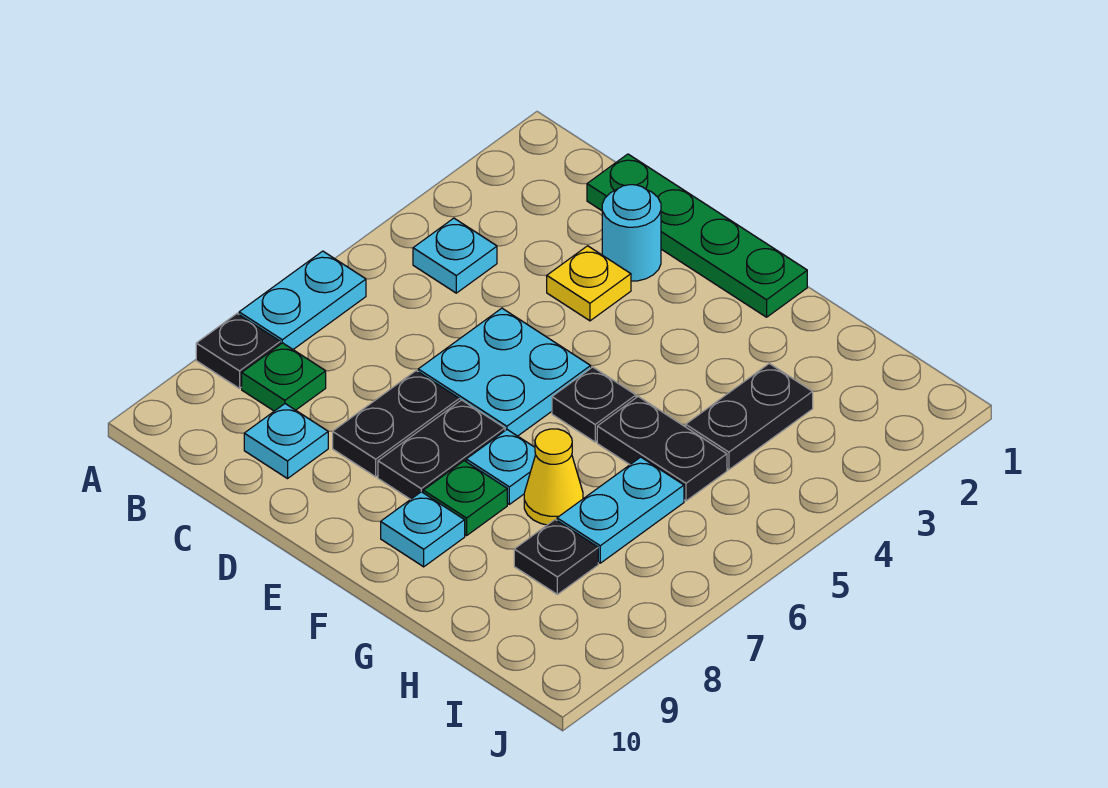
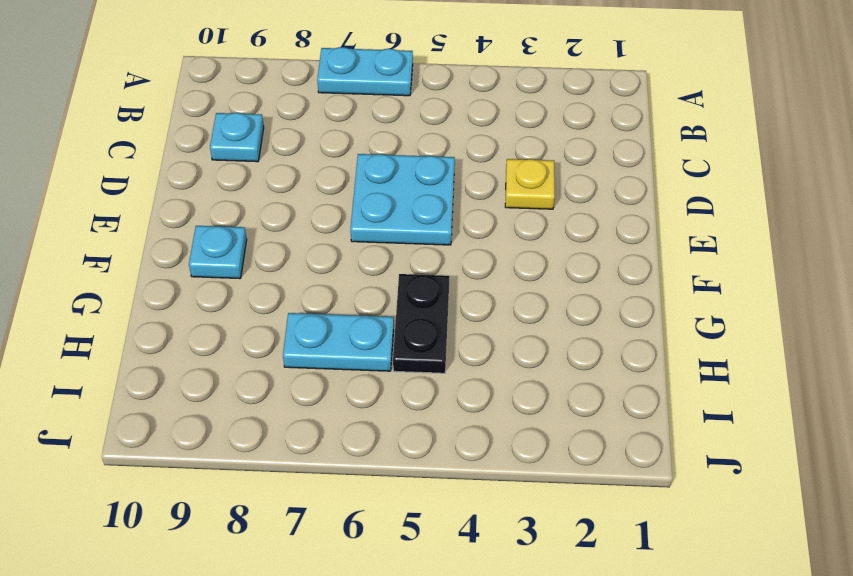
none -> black plate A8 level 1
none -> cyan plate B4 level 1
none -> green plate B8 level 1

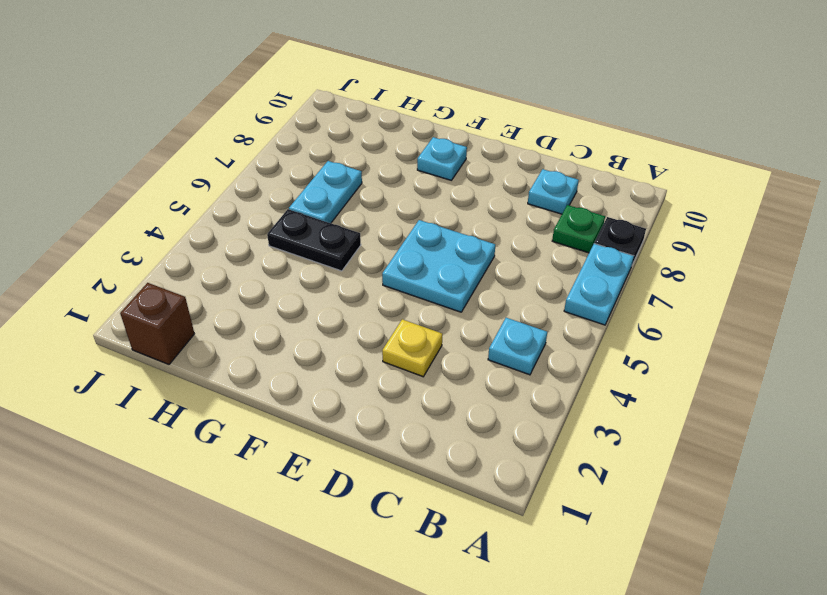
brown brick I1 level 1 -> none
none -> green plate C1:F1 level 1
none -> cyan round brick D2 level 1
none -> black plate D7:D8 level 1

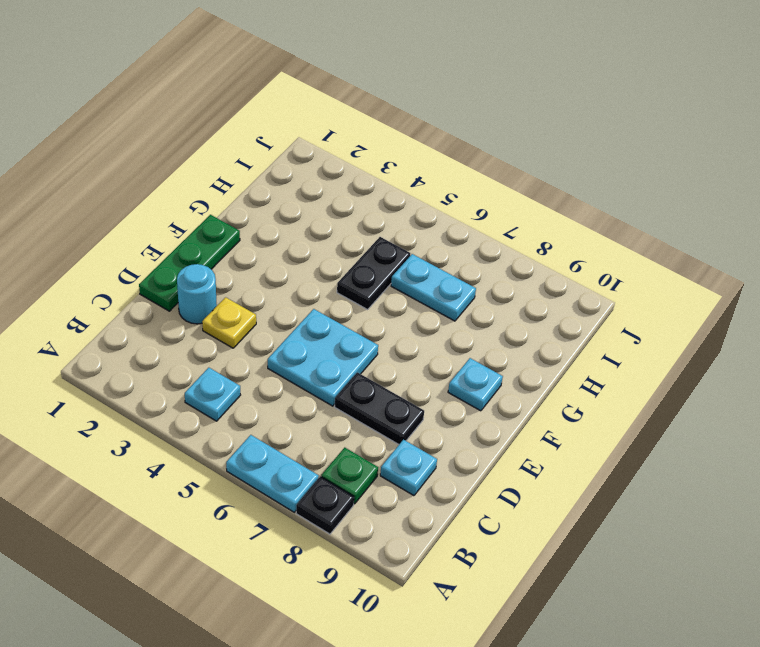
green plate D1:F1 level 1 -> green plate C1:F1 level 1
none -> black plate E7:E8 level 1
none -> black plate F5 level 1
none -> cyan plate F7 level 1

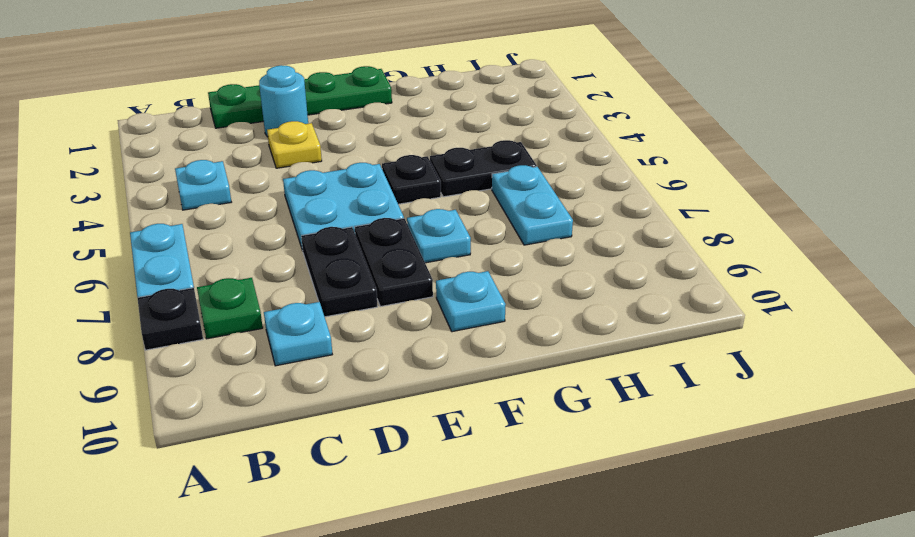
none -> green plate F8 level 1
none -> yellow cone G7 level 1
none -> black plate H3:H4 level 1

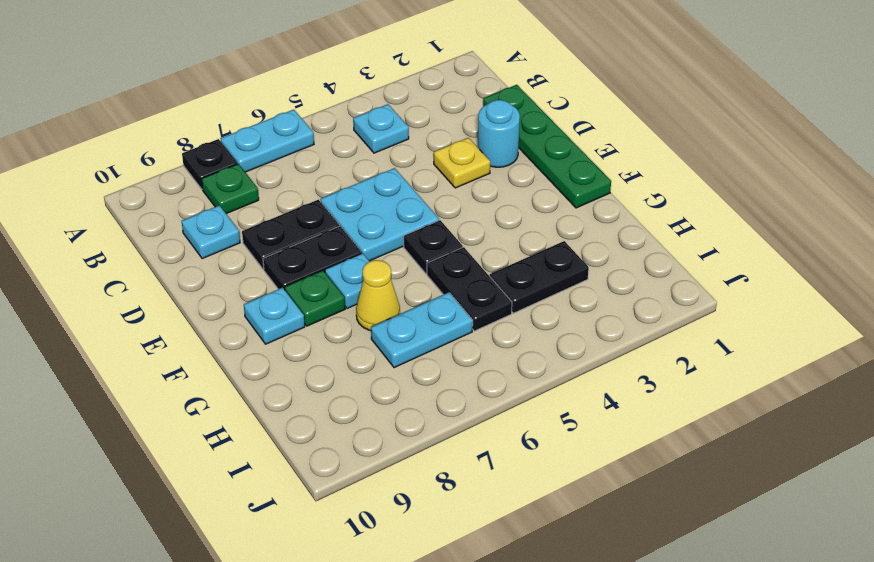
none -> black plate H8 level 1

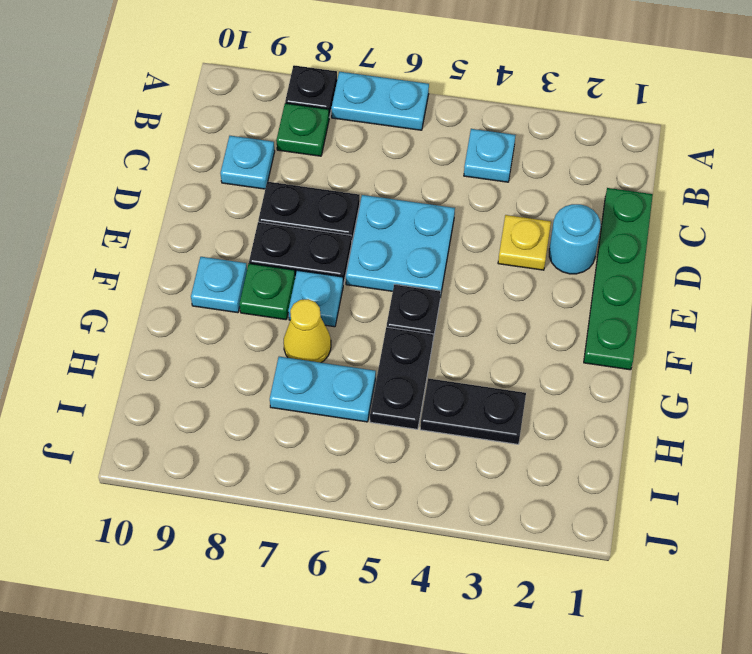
none -> black plate H8 level 1

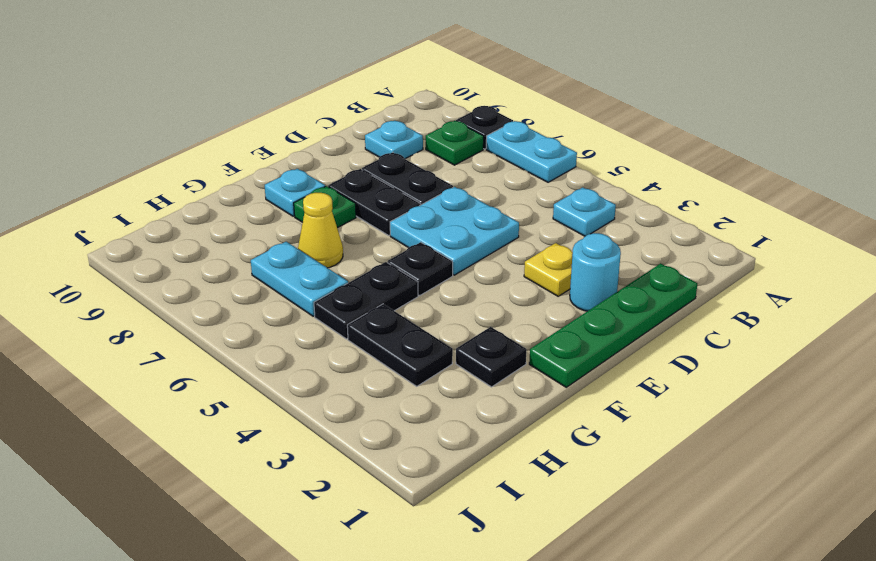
black plate G2 level 1 -> black plate H8 level 1
none -> cyan plate F7 level 1

